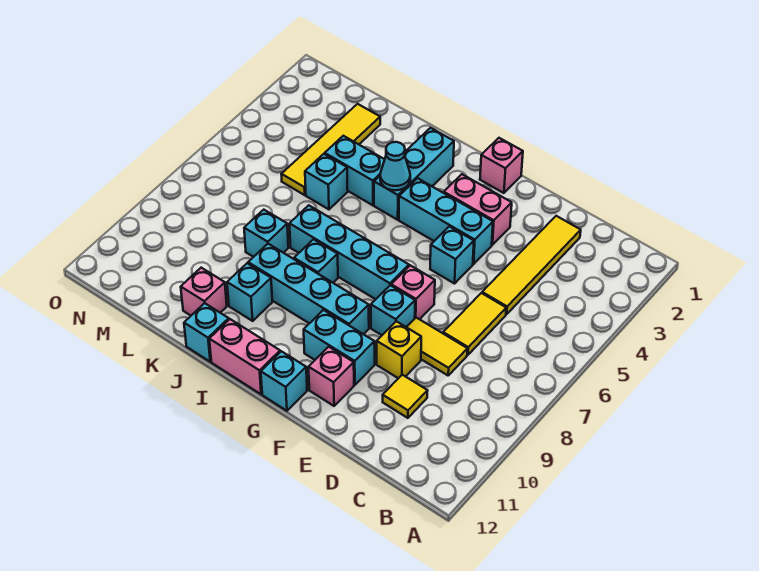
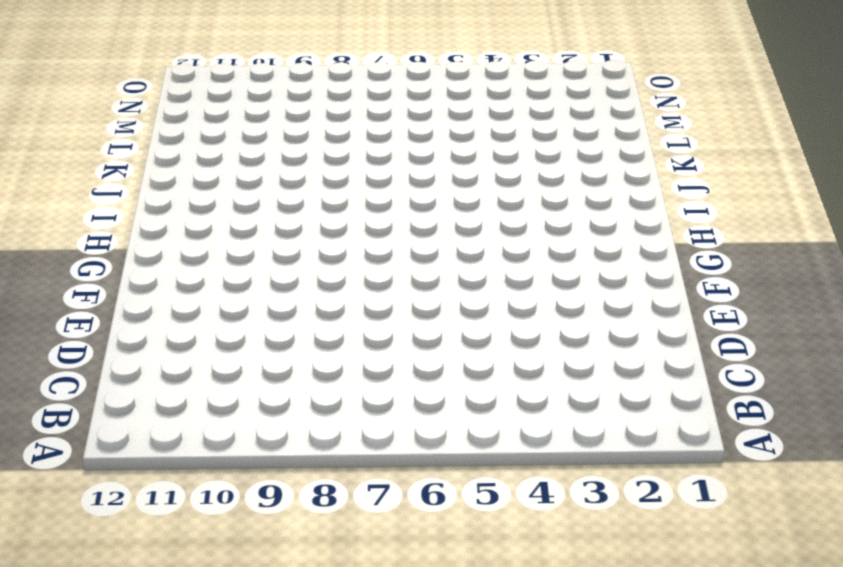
none -> yellow tile D2:D5 level 1
none -> yellow tile D6:D7 level 1
none -> yellow tile D8:E8 level 1

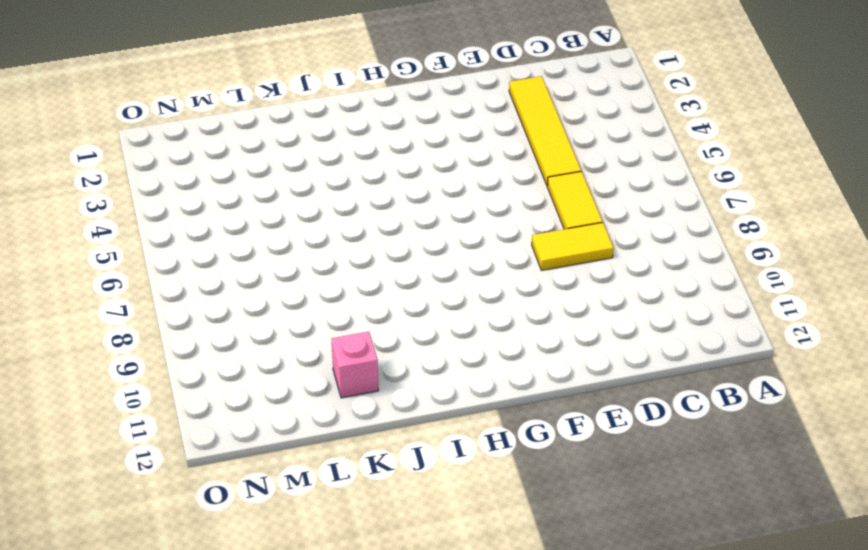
none -> yellow tile D10 level 1
none -> yellow brick E9 level 1
none -> pink brick F3:G3 level 1

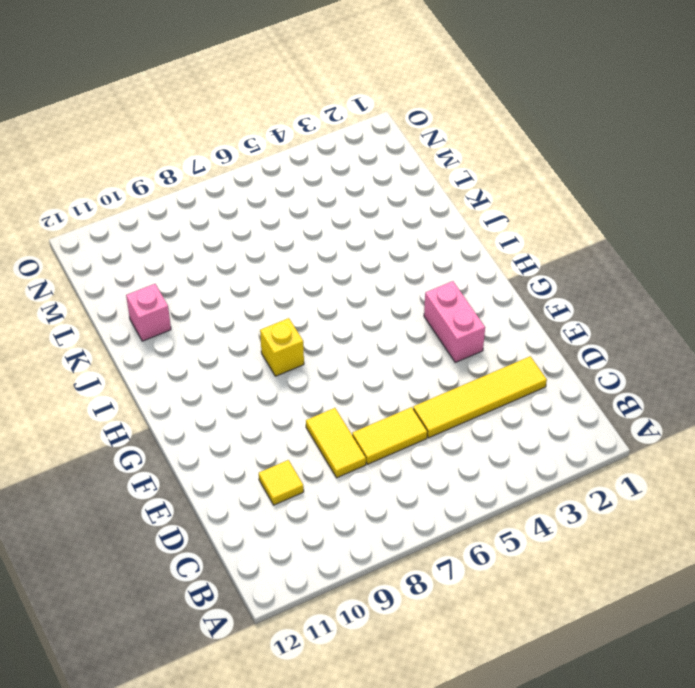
yellow brick H8 level 1 -> yellow brick E9 level 1
none -> cyan brick F4:H4 level 1
none -> cyan brick F5 level 1
none -> pink brick F7 level 1

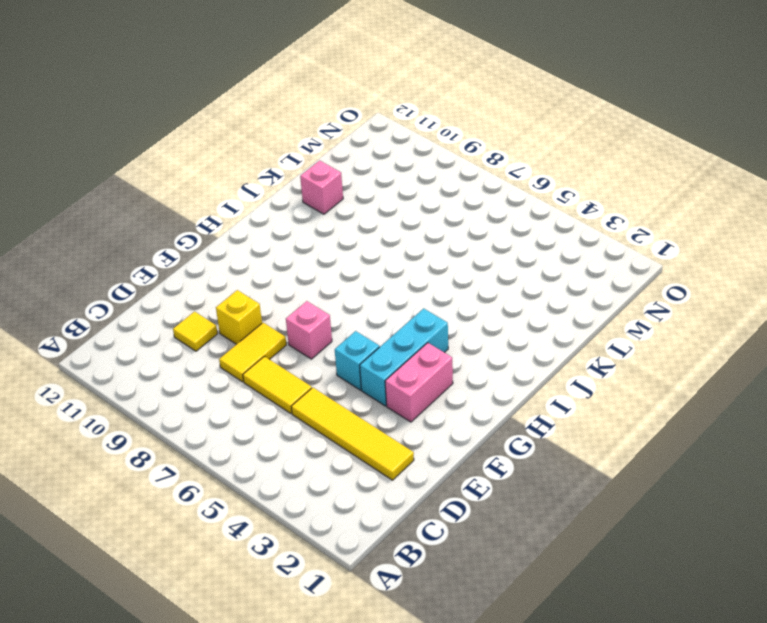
none -> cyan brick F8 level 1
none -> cyan brick F10:G10 level 1
none -> pink brick F11 level 1

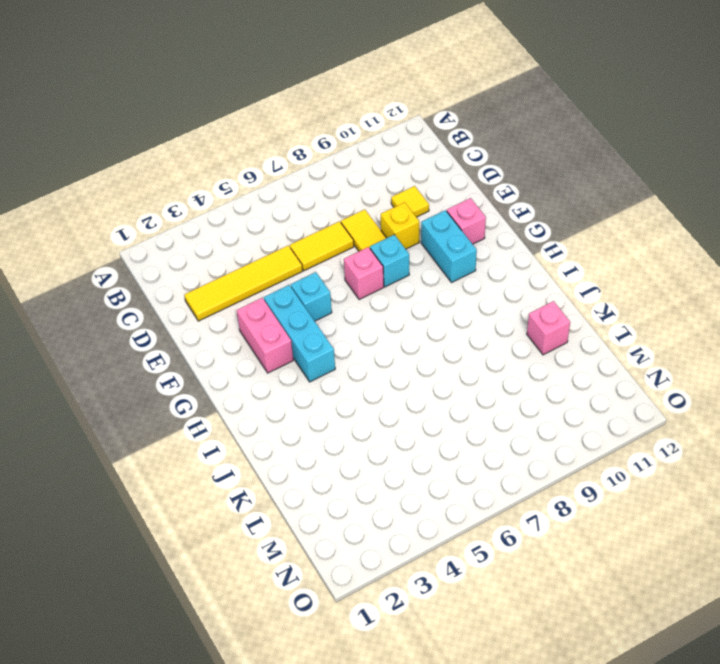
none -> pink brick G1 level 1
none -> cyan brick G7:J7 level 1
none -> cyan brick G9:J9 level 1

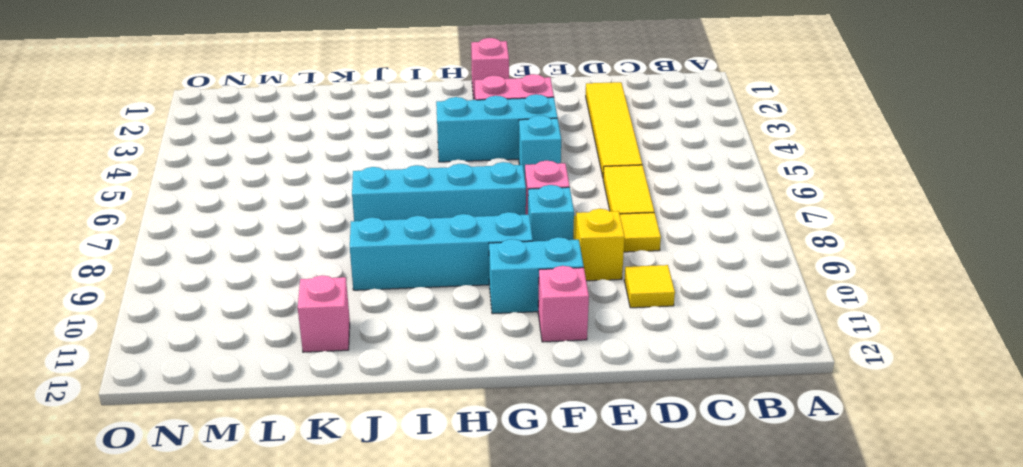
none -> cyan brick G12 level 1
none -> pink brick H12:I12 level 1
none -> cyan brick I2:I4 level 1

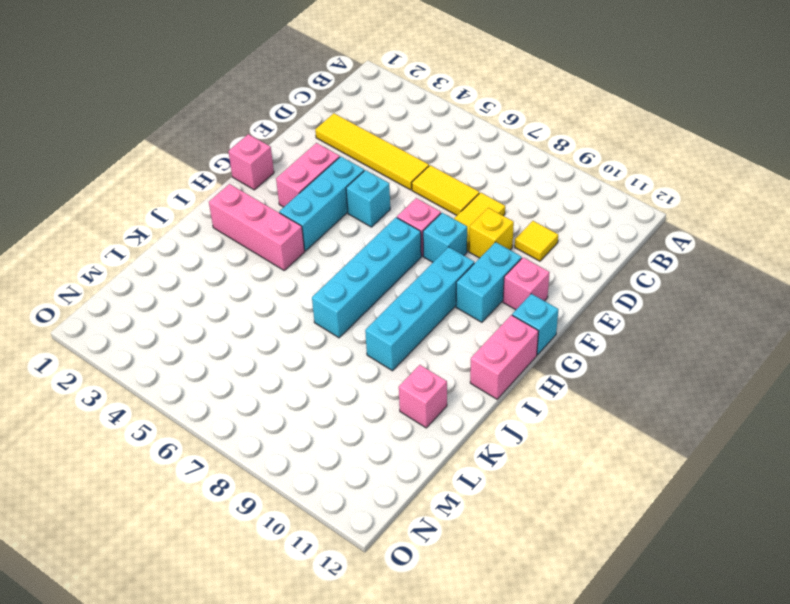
pink brick I2:I4 level 1 -> cyan brick I2:I4 level 1
none -> cyan brick I8 level 1
none -> cyan brick J4:K4 level 1
none -> cyan brick J10 level 1

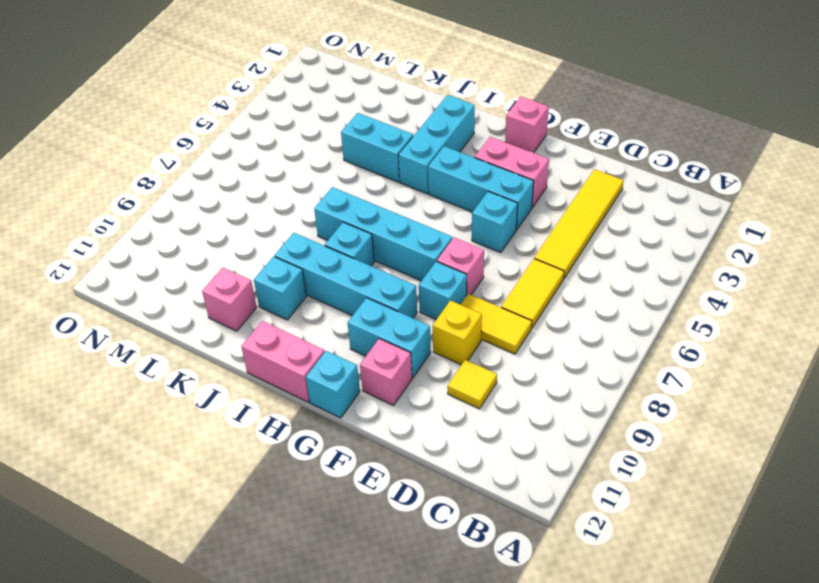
none -> cyan brick J12 level 1
none -> cyan brick K5 level 1
none -> cyan brick K8 level 1

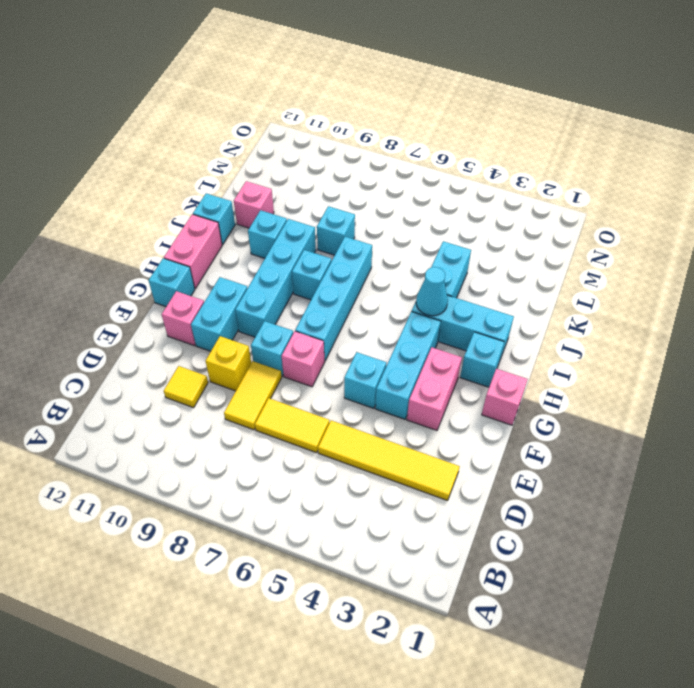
cyan brick H2 level 1 -> cyan brick K5 level 1
none -> yellow tile L2:L5 level 1

